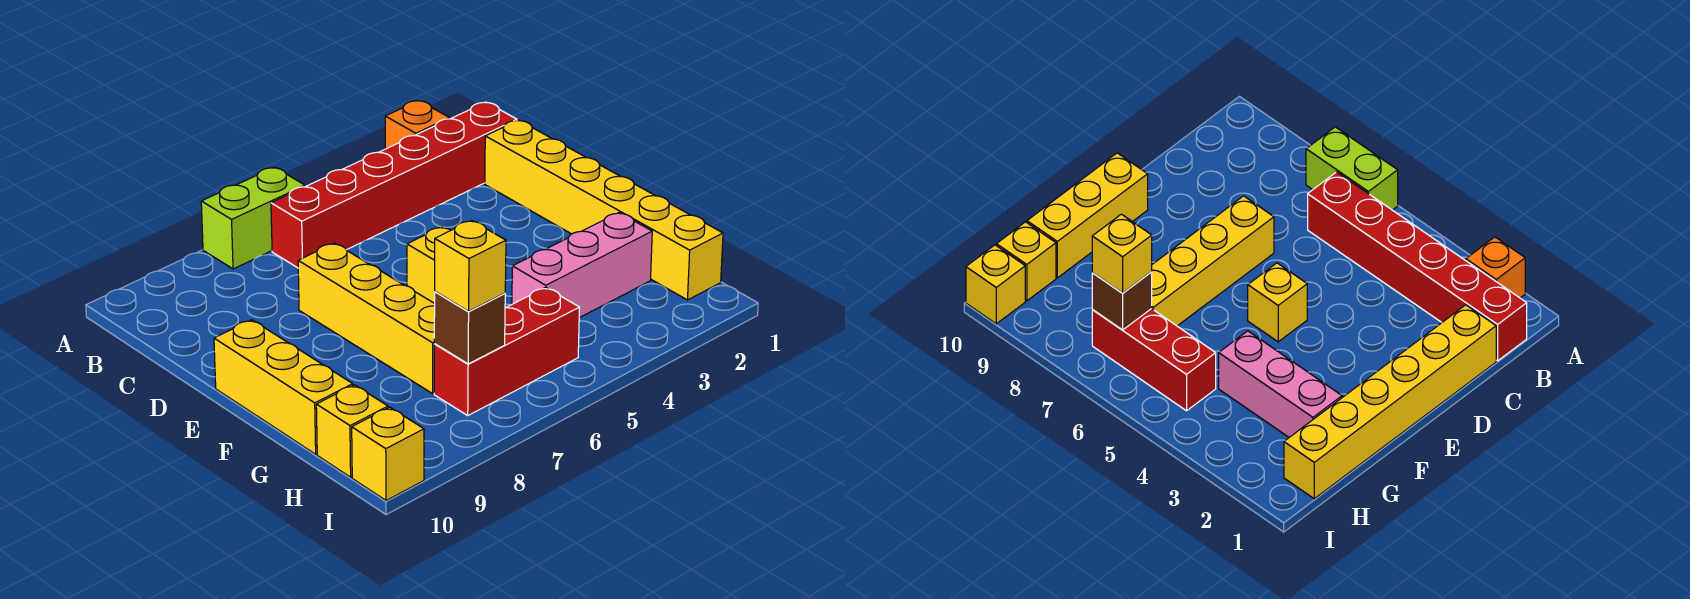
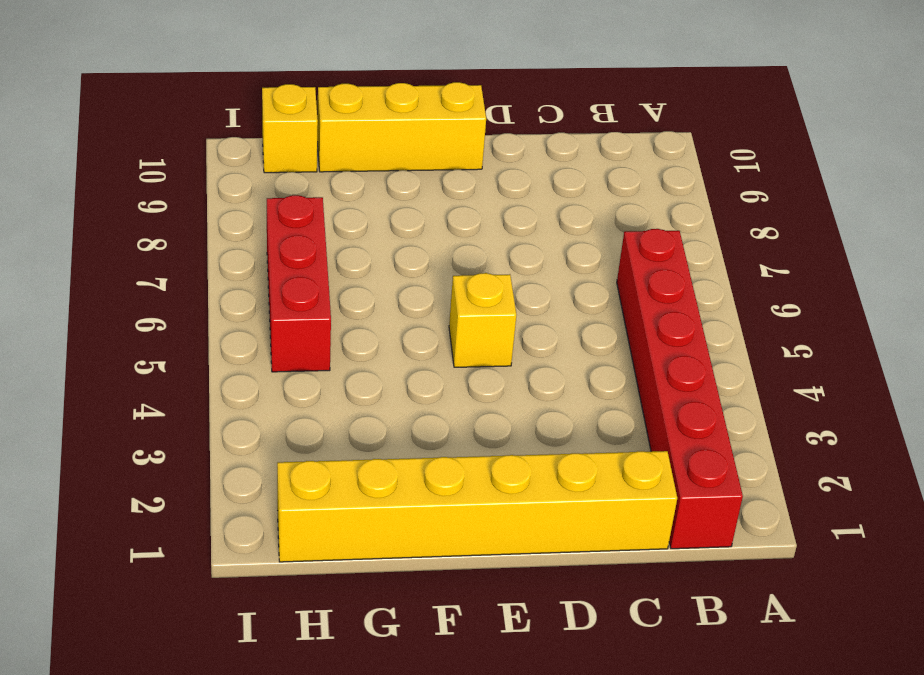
none -> orange brick A2 level 1
none -> lime brick A6:A7 level 1
none -> yellow brick D7:G7 level 1

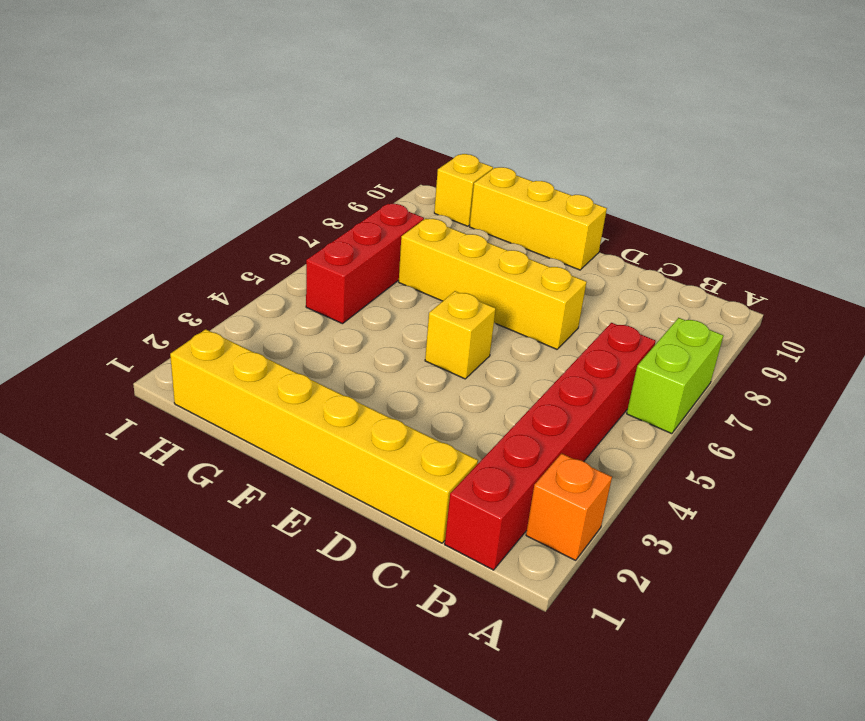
none -> pink brick G2:G4 level 1
none -> yellow brick I10 level 1
none -> brown brick H7 level 2

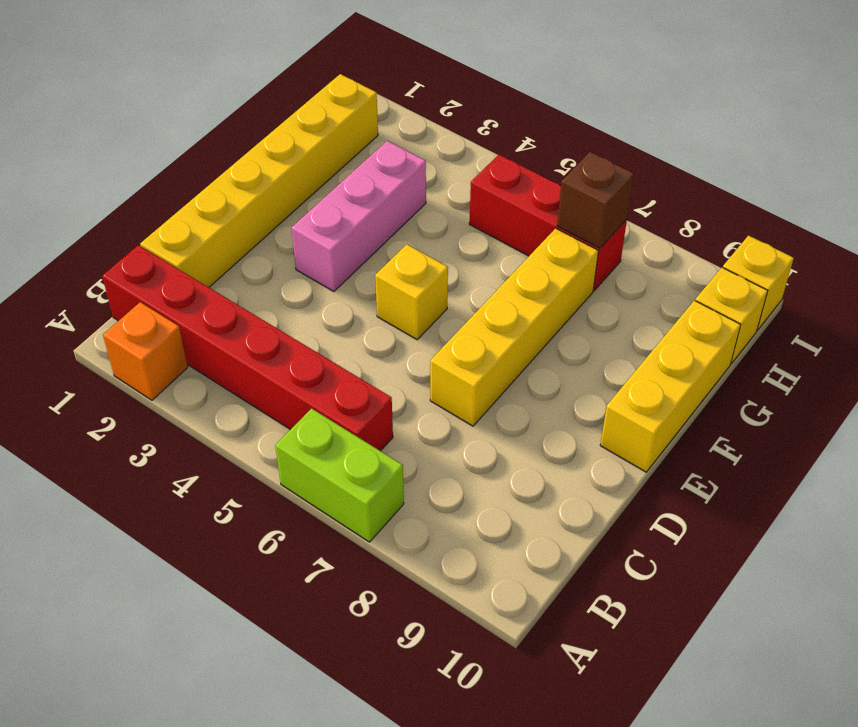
pink brick E3:G3 level 1 -> pink brick G2:G4 level 1
none -> yellow brick H7 level 3

